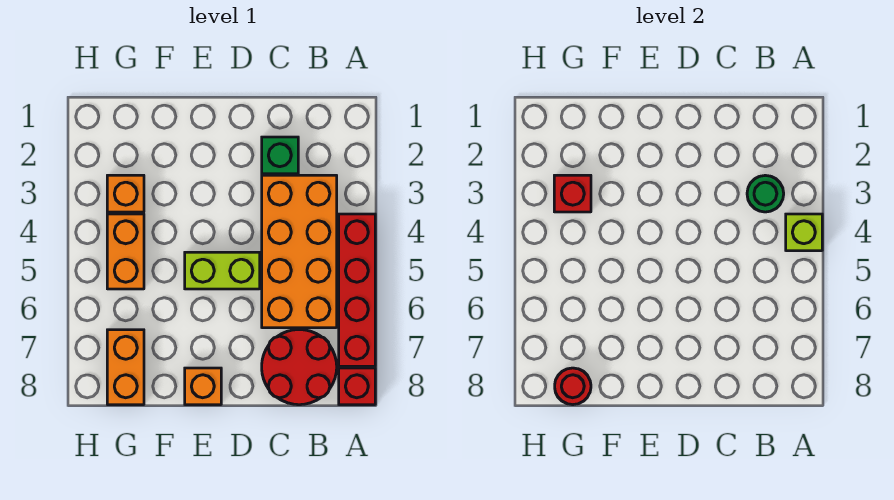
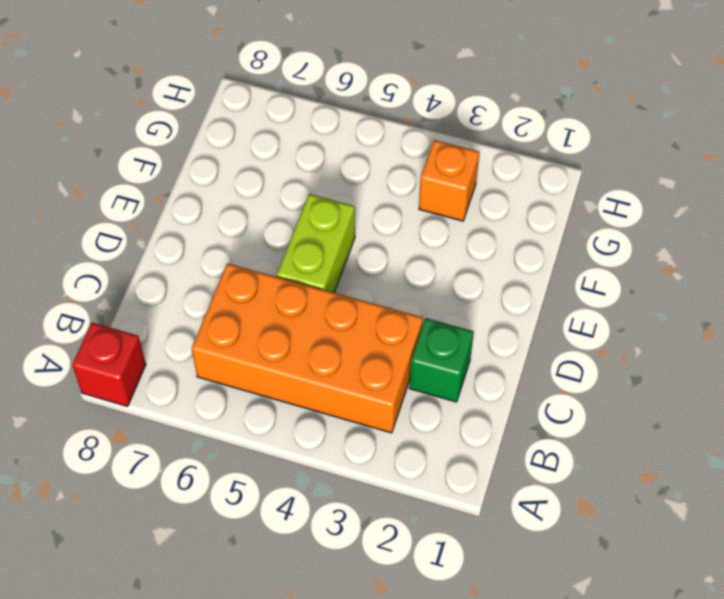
none -> red brick A4:A7 level 1
none -> red round brick B7:C8 level 1
none -> orange brick E8 level 1

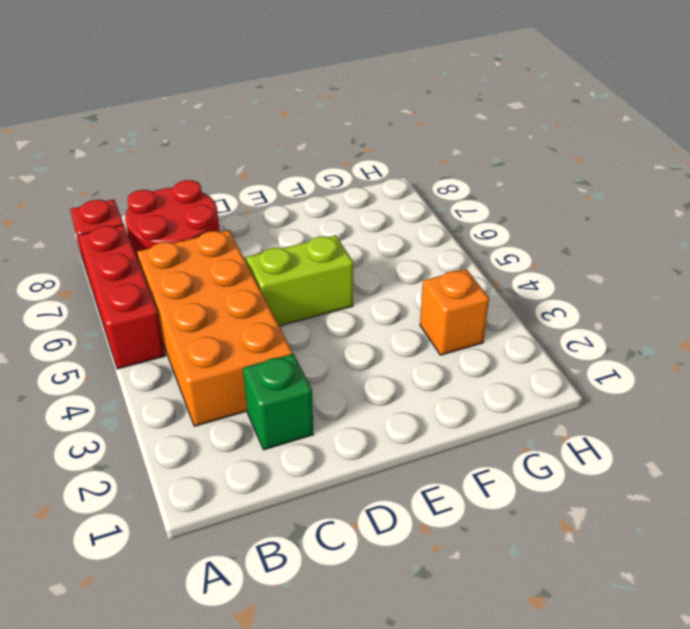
red brick A5:A7 level 1 -> red brick A4:A7 level 1
none -> orange brick E8 level 1
none -> orange brick G4:G5 level 1
none -> orange brick G7:G8 level 1

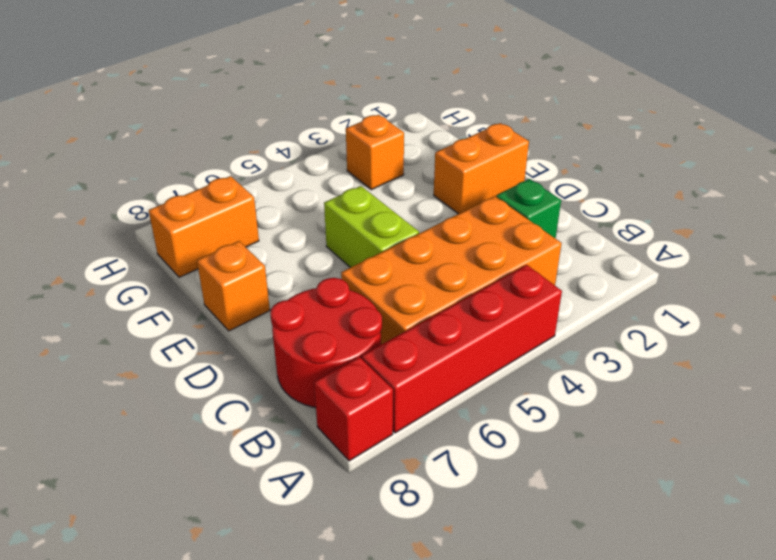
orange brick E1:E2 level 1 -> orange brick G4:G5 level 1
none -> lime brick A4 level 2
none -> green round brick B3 level 2
none -> red brick G3 level 2

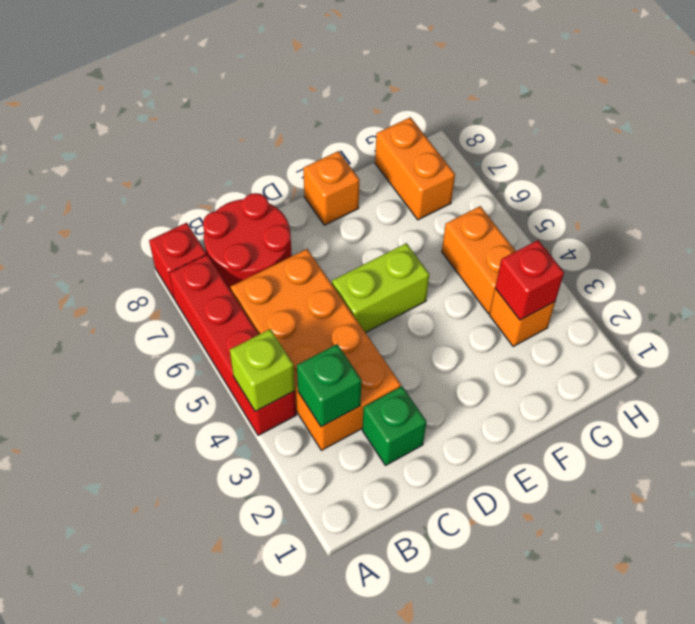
green brick B3 level 2 -> green round brick B3 level 2
none -> red round brick G8 level 2

